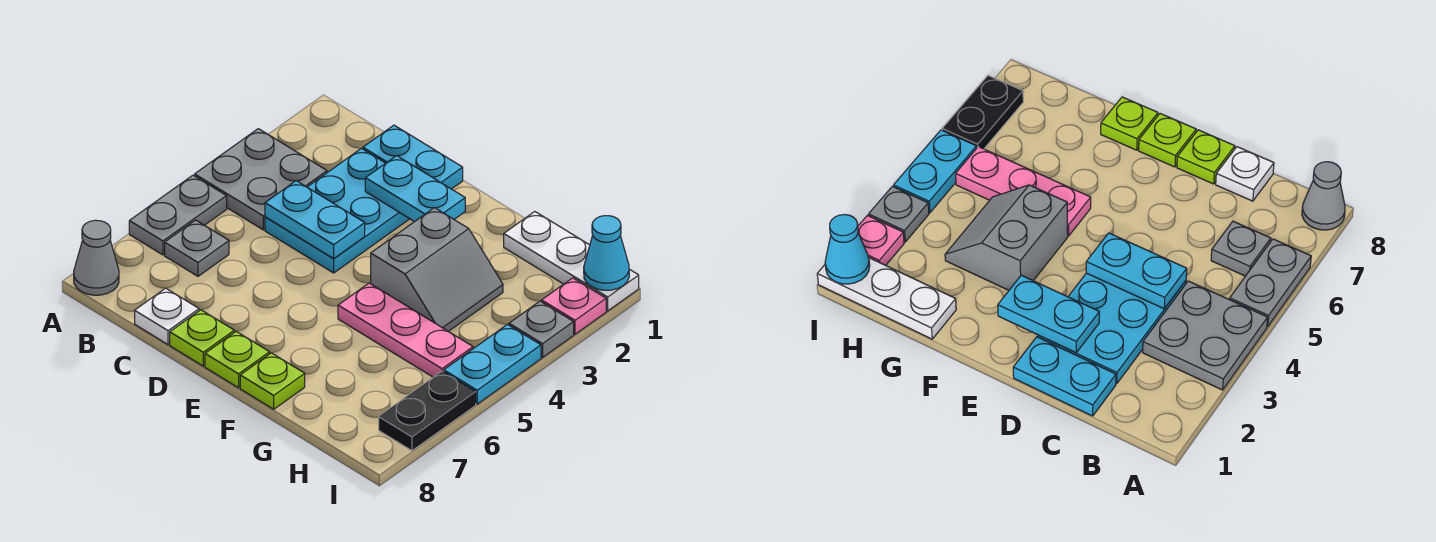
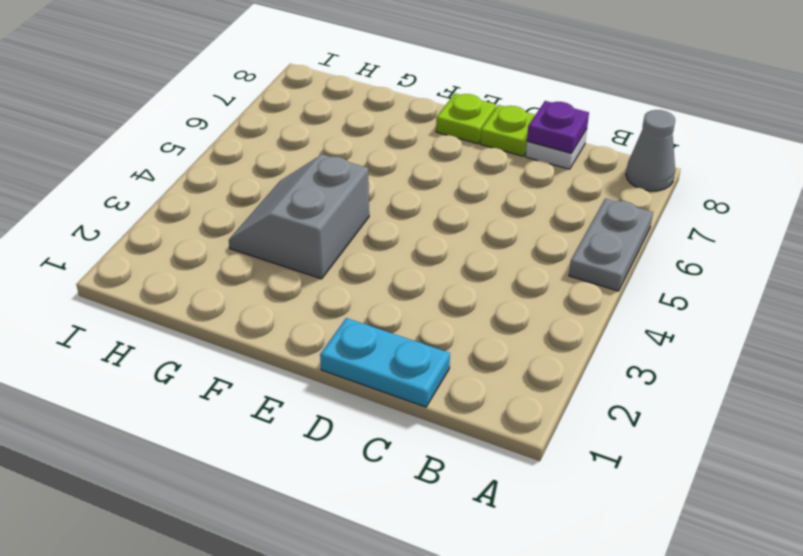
purple plate C8 level 2 -> none
none -> grey plate A3:B4 level 1
none -> grey plate B6 level 1
none -> cyan plate C2:D4 level 1

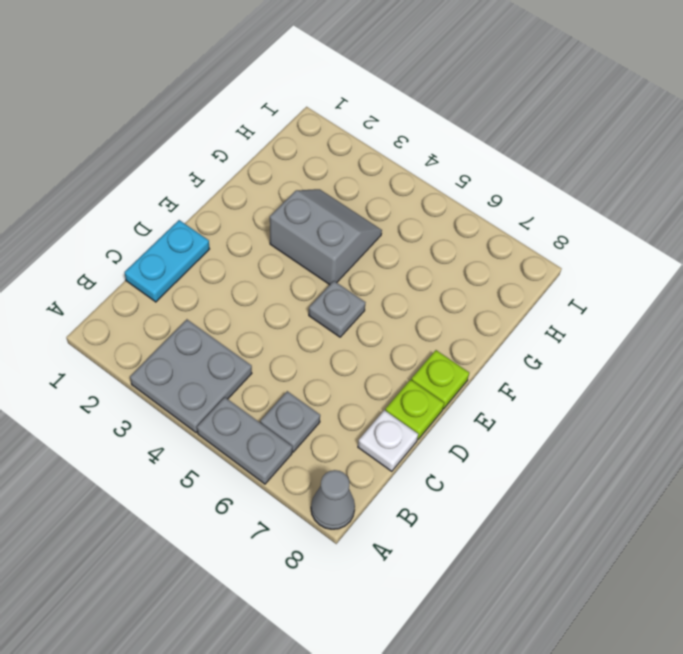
grey plate E5 level 1 -> grey plate I3 level 1
none -> cyan plate C2:D4 level 1
none -> pink plate F5:H5 level 1
none -> lime plate F8 level 1

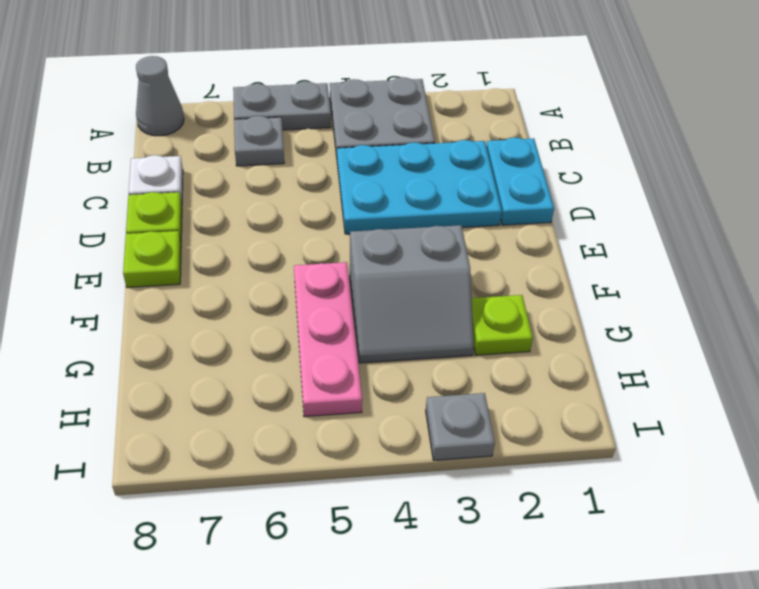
lime plate G2 level 1 -> lime plate F8 level 1
none -> white plate G1:I1 level 1
none -> pink plate I2 level 1
none -> cyan plate I4:I5 level 1

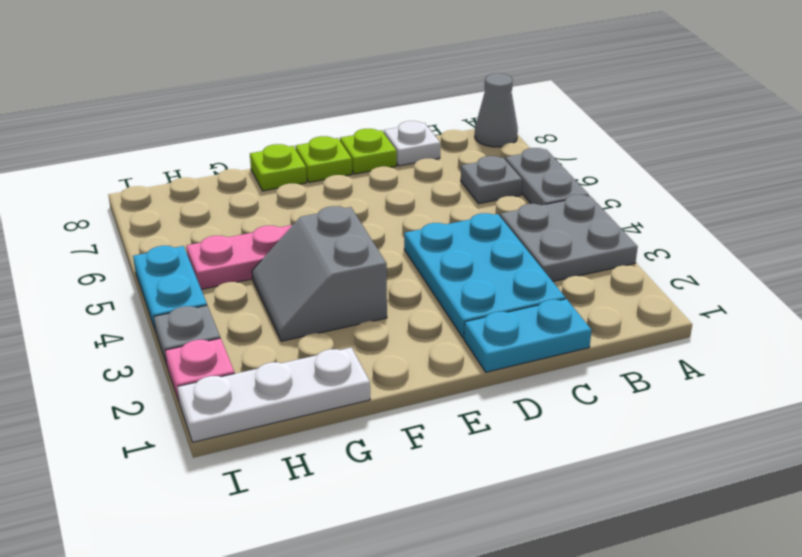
none -> black plate I6:I7 level 1
none -> cyan plate C4:D4 level 2
none -> cyan plate D2:E2 level 2

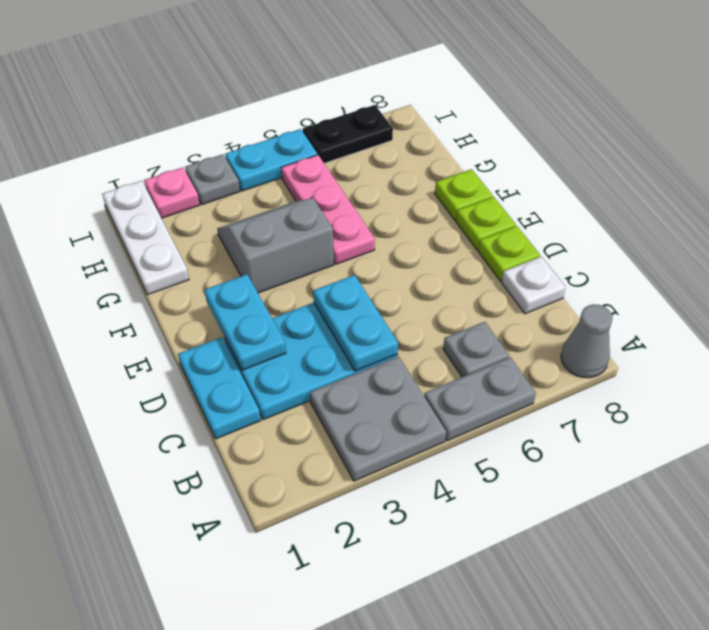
none -> cyan cone I1 level 2

